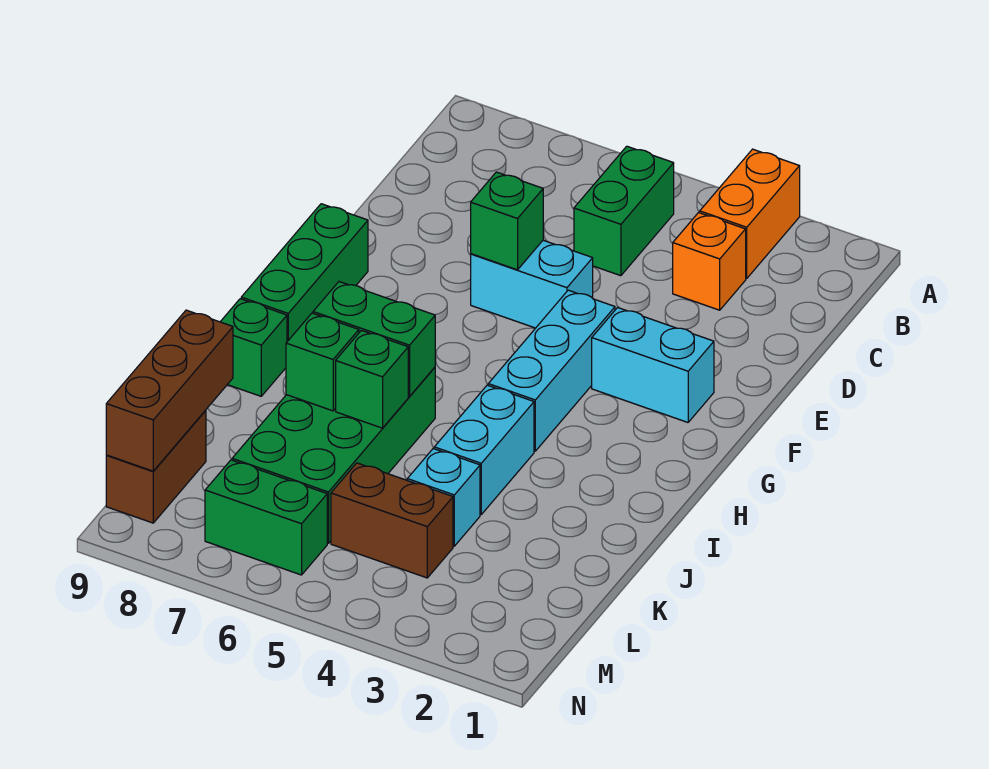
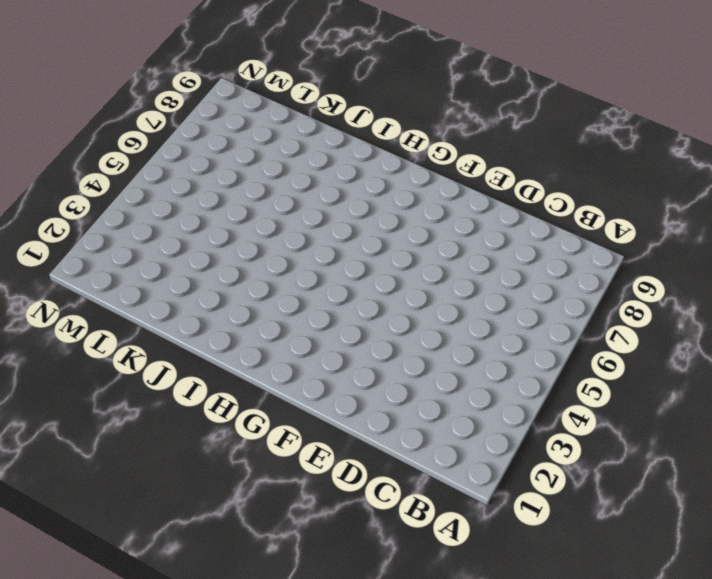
none -> orange brick A3:B3 level 1
none -> green brick B5:C5 level 1
none -> orange brick C3 level 1

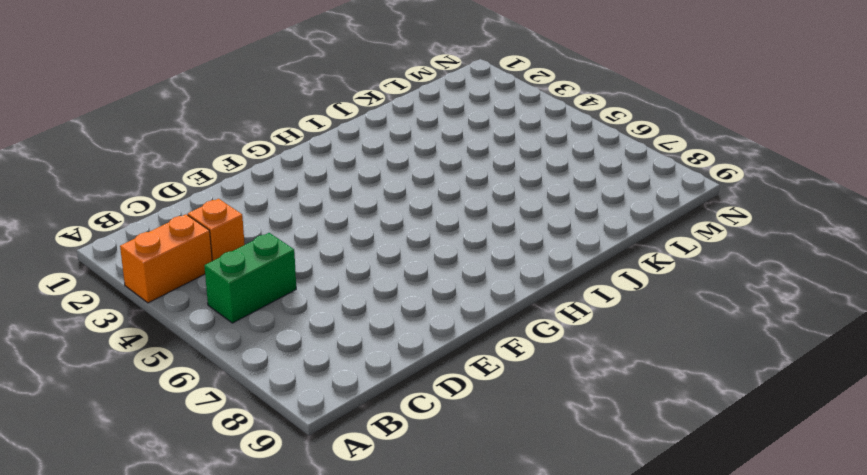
none -> cyan brick E5:E6 level 1
none -> cyan brick F2:F3 level 1
none -> cyan brick F4:H4 level 1

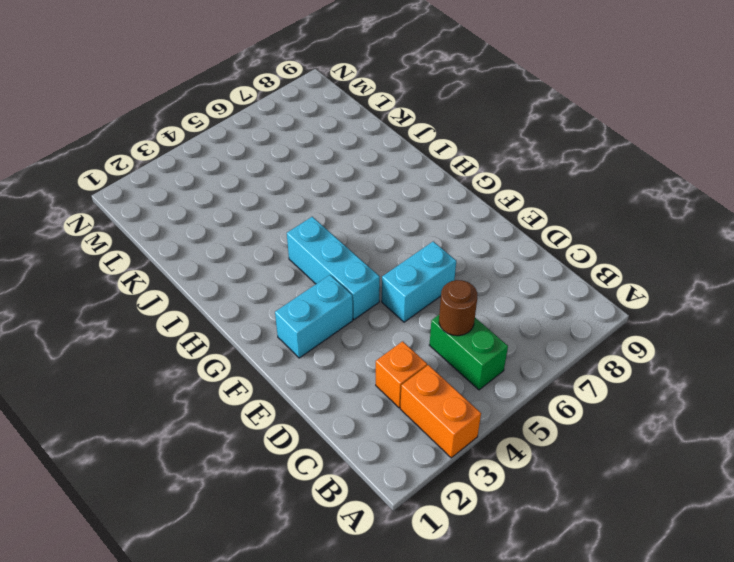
brown round brick C5 level 2 -> none
none -> green brick F9:H9 level 1
none -> cyan brick I4:J4 level 1
none -> green brick I6:L7 level 1

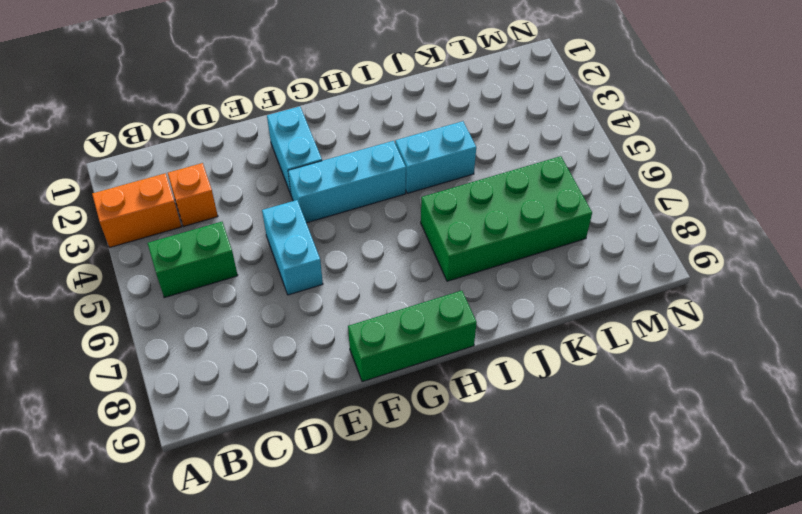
none -> green brick I9 level 1
none -> cyan brick K4 level 1
none -> brown brick L4:L5 level 1

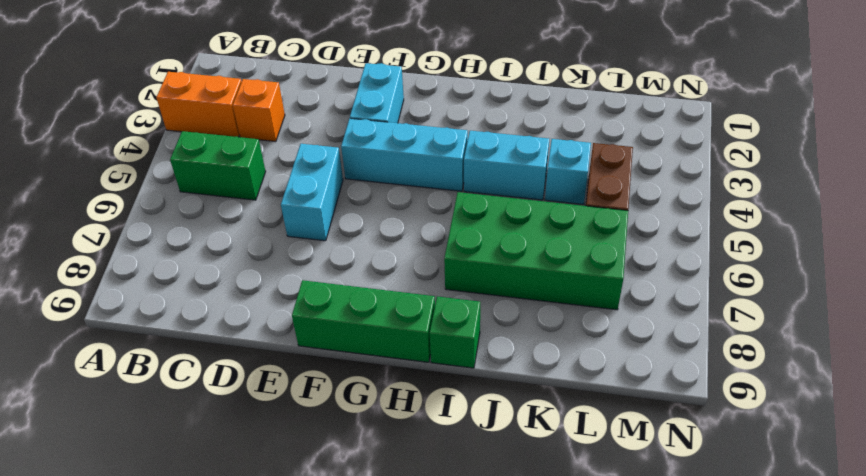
none -> brown brick L9:M9 level 1
none -> green brick M6:M7 level 1
none -> green brick E6 level 2

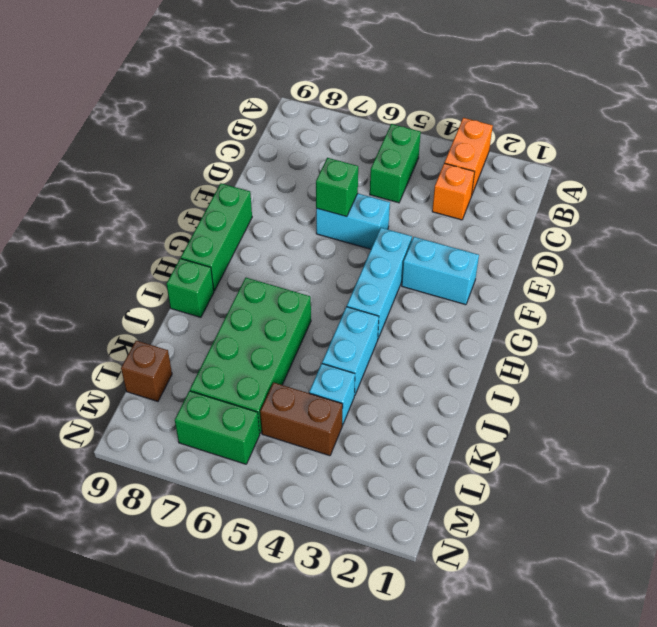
brown brick L9 level 1 -> brown brick L9:M9 level 1
none -> green brick I6:I7 level 2
none -> green brick J6 level 2
none -> green brick J7 level 2

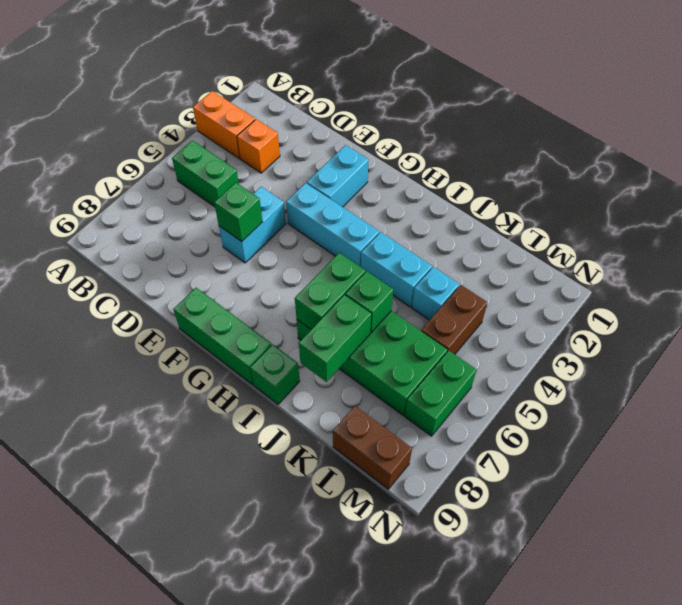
green brick J7:J8 level 2 -> green brick J7 level 2
none -> brown brick K9:M9 level 2

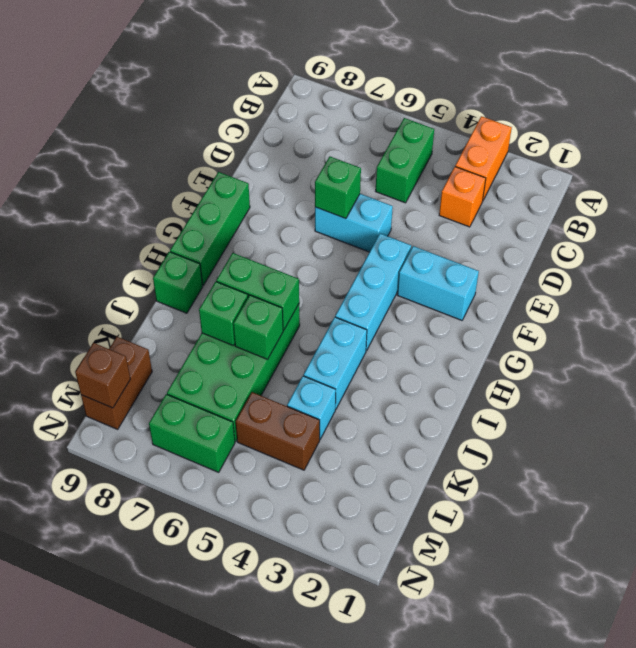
brown brick M9 level 2 -> brown brick K9:M9 level 2

